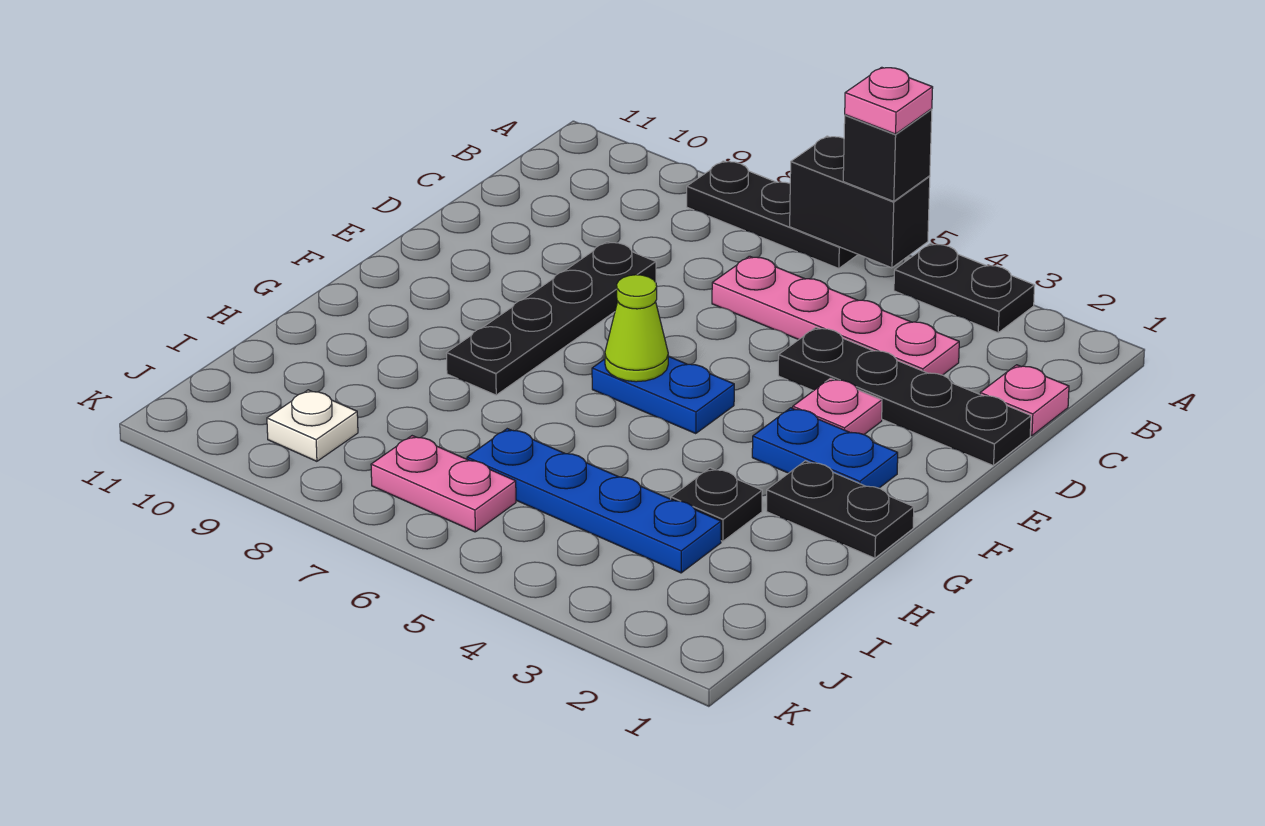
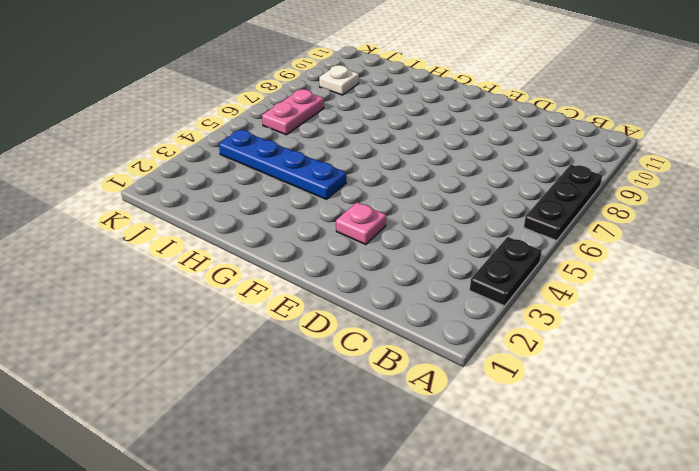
blue plate G4:J4 level 1 -> blue plate I3:I6 level 1
none -> pink plate C1 level 1
none -> pink plate C3:C6 level 1
none -> black plate D1:D4 level 1

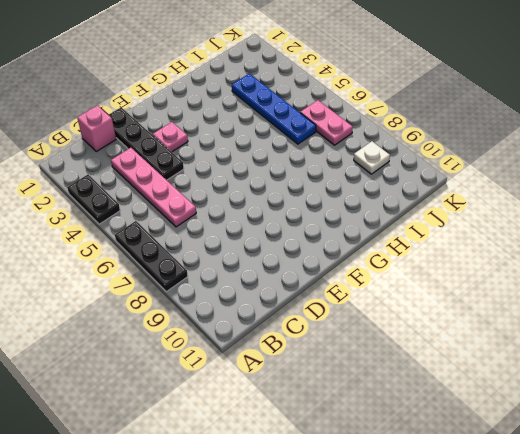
pink brick C1 level 1 -> pink plate C1 level 1
none -> black plate D8:G8 level 1
none -> blue plate F2:F3 level 1
none -> blue plate F5:F6 level 1

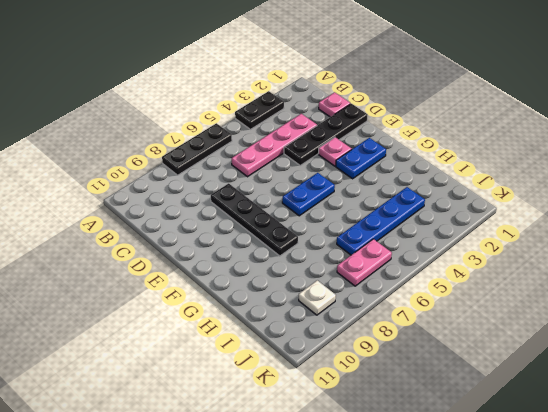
none -> black plate G1:G2 level 1
none -> black plate H3 level 1
none -> black brick A5:A6 level 2

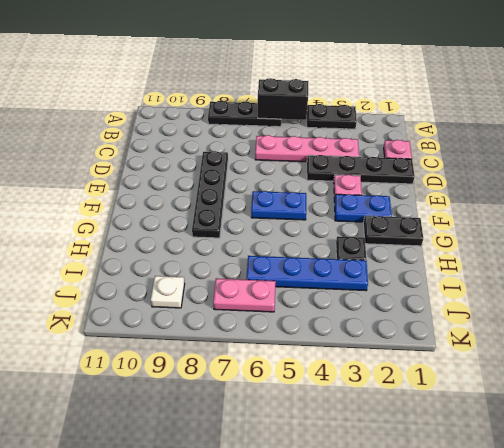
none -> lime cone F6 level 2
none -> black brick A5 level 3
none -> pink plate A5 level 4

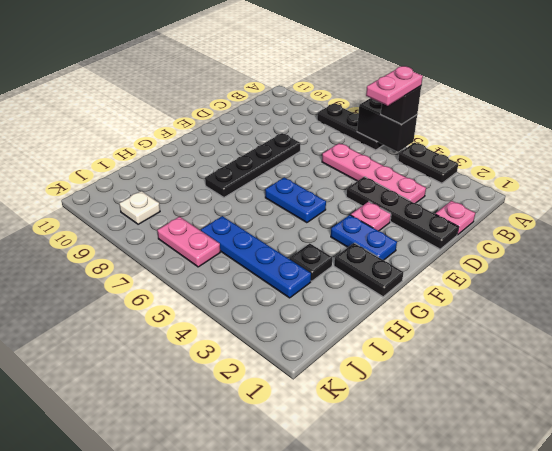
pink plate A5:B5 level 4 -> pink plate A5 level 4
none -> lime cone F6 level 2

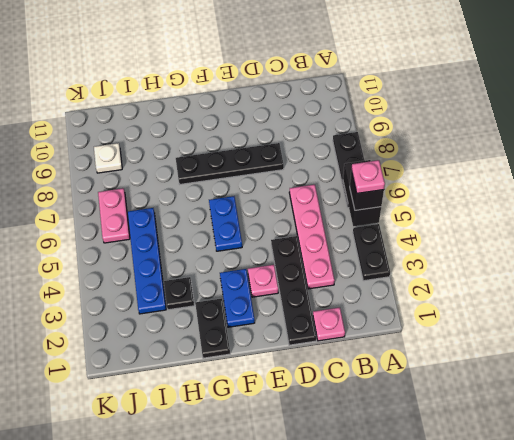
none -> lime cone F6 level 2

